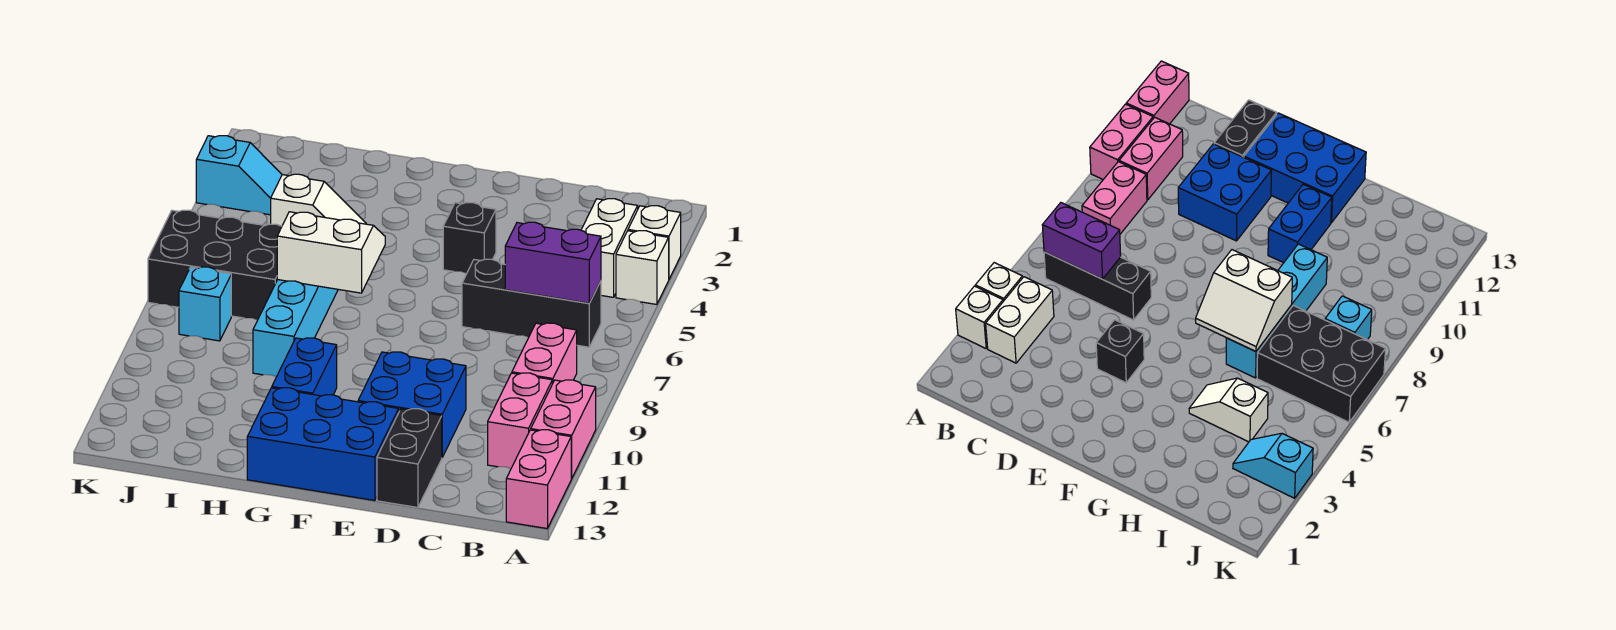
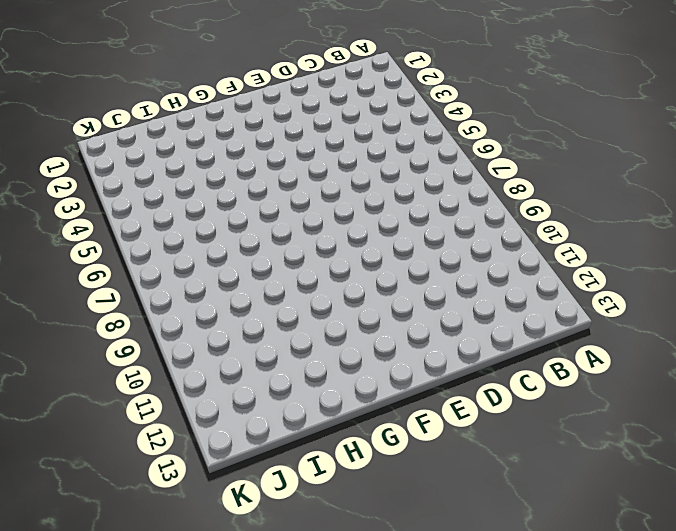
none -> white brick A3 level 1
none -> white brick A4 level 1
none -> pink brick A10:A11 level 1

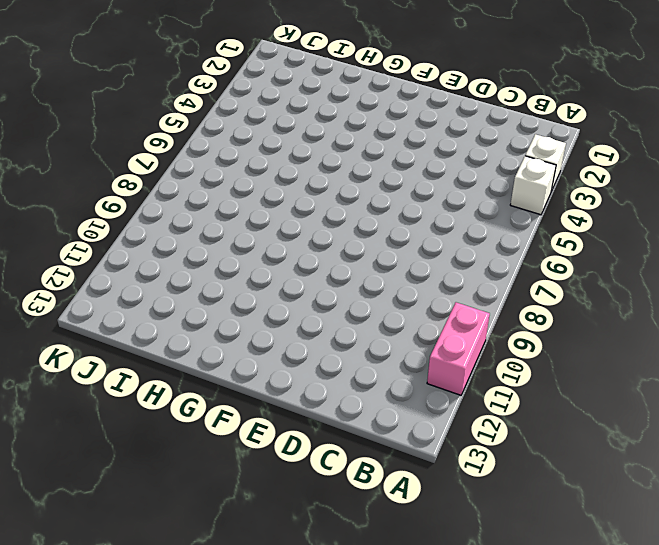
none -> pink brick A12:A13 level 1
none -> white brick B3:B4 level 1
none -> black brick B6:D6 level 1

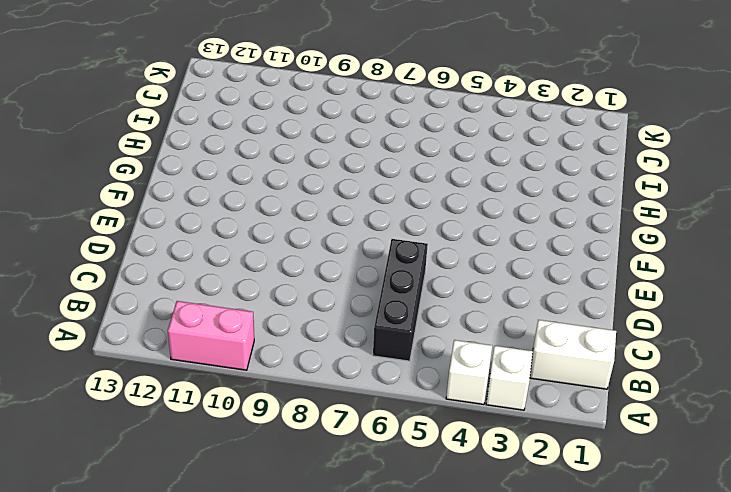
white brick B1:B2 level 1 -> white brick B3:B4 level 1
none -> pink brick A12:A13 level 1
none -> pink brick B8:B9 level 1
none -> pink brick B10:B11 level 1

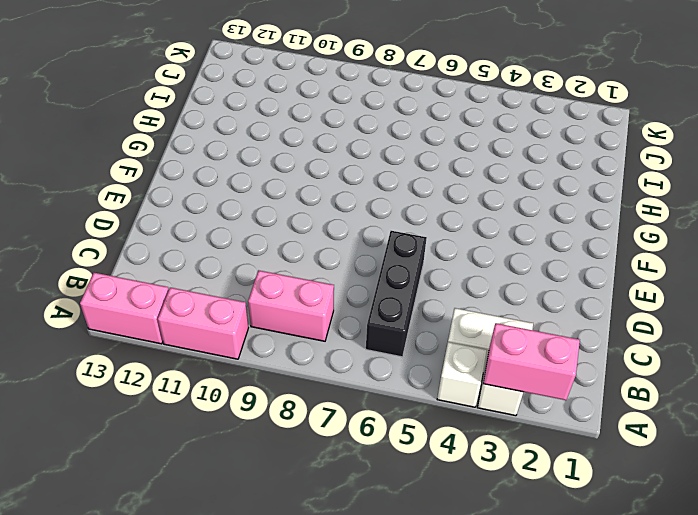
pink brick A2:A3 level 2 -> pink brick B10:B11 level 1
none -> blue brick D10:E11 level 1
none -> black brick D12:D13 level 1
none -> black brick E4 level 1

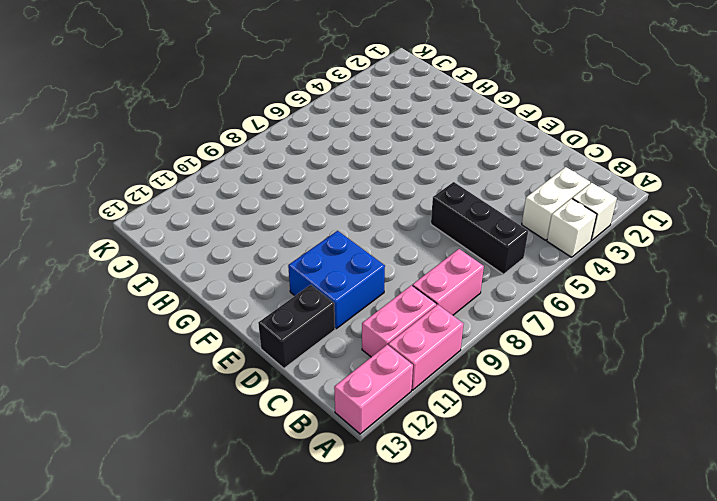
none -> black brick E4 level 1
none -> blue brick E12:G13 level 1
none -> blue brick G10:G11 level 1

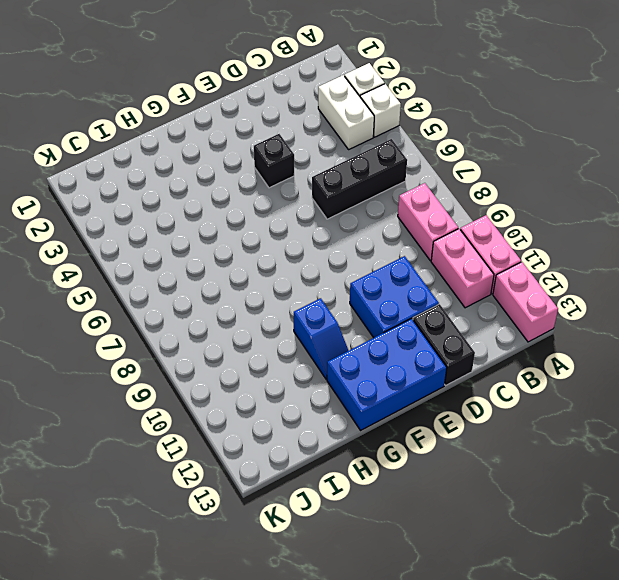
blue slope G10:G11 level 1 top 10 -> blue brick G10:G11 level 1
none -> white slope H4:I4 level 1 top I
none -> cyan brick H6:H9 level 1
none -> black brick I6:K7 level 1

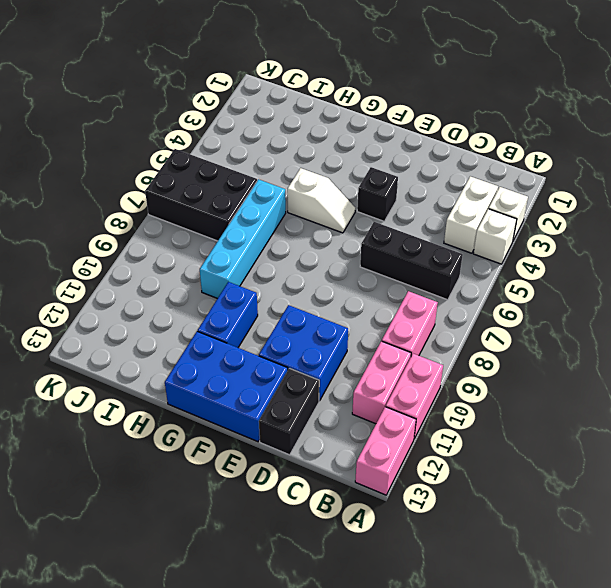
white slope F5:G5 level 1 top G -> white slope H4:I4 level 1 top I
none -> cyan slope J3:K3 level 1 top K
none -> cyan brick J8 level 1
none -> purple brick B6:C6 level 2

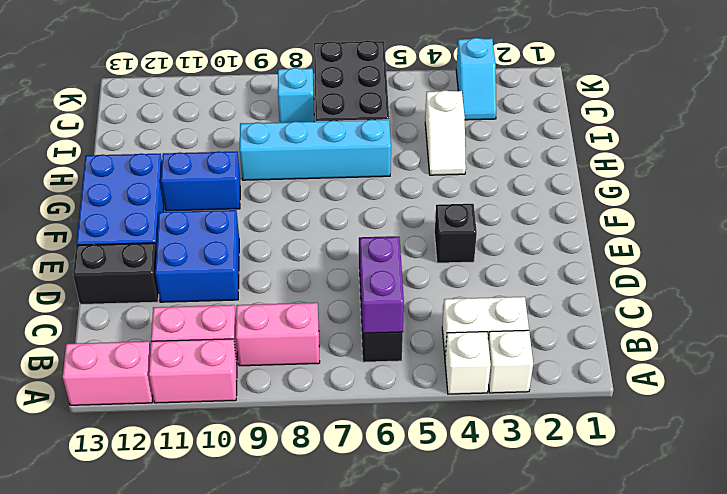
none -> white slope G6:H7 level 2 top 7

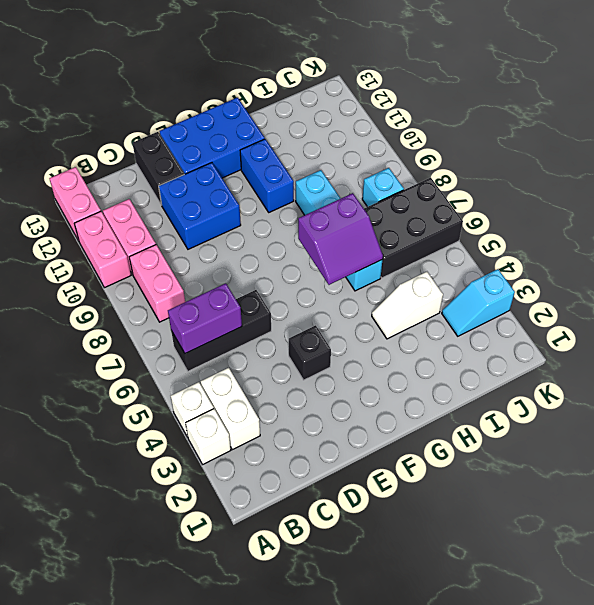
purple slope G6:H7 level 2 top 7 -> white slope G6:H7 level 2 top 7

